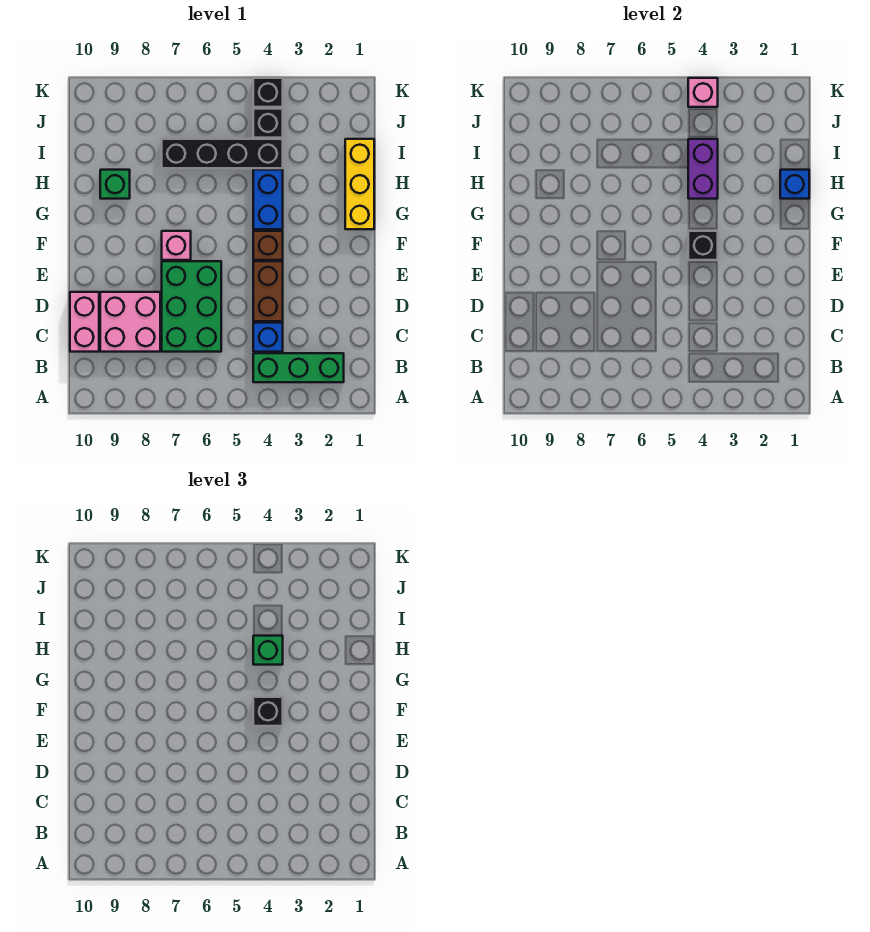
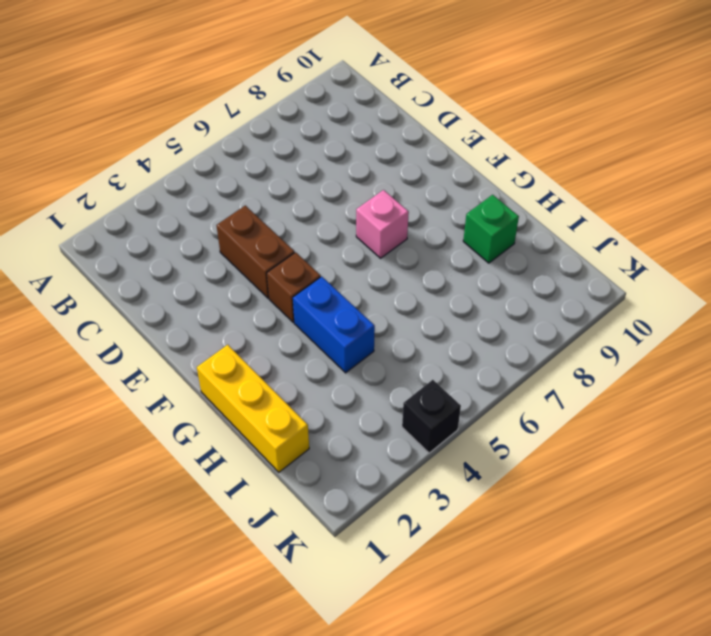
none -> green brick B2:B4 level 1
none -> blue brick C4 level 1
none -> green brick C6:E7 level 1

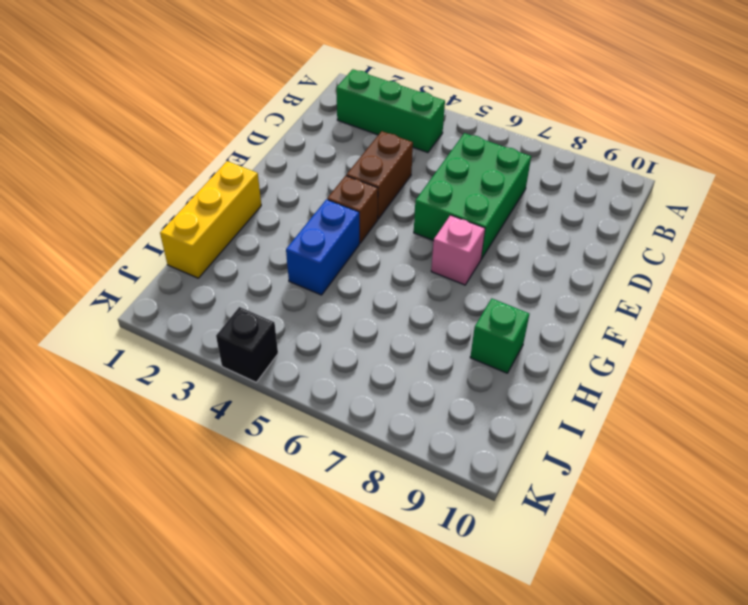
none -> blue brick C4 level 1
none -> pink brick C8:D9 level 1
none -> pink brick C10:D10 level 1

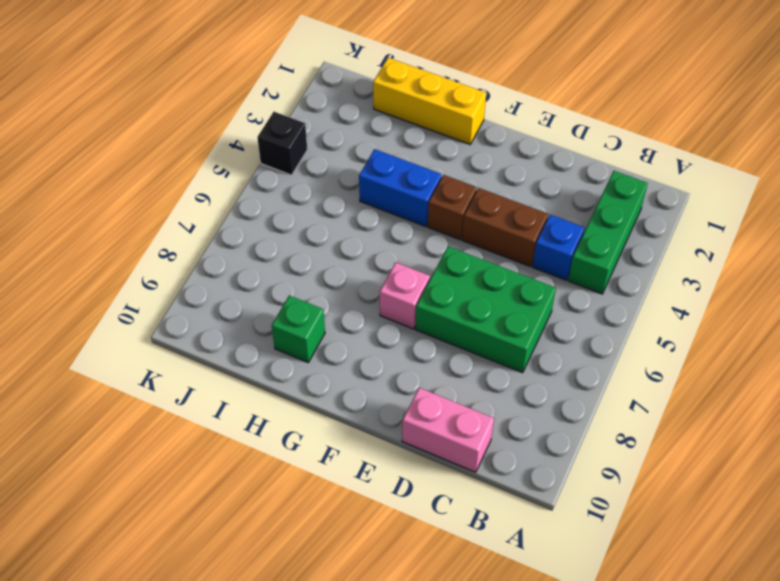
none -> pink brick C8:D9 level 1
none -> black brick I4:I7 level 1
none -> black brick J4 level 1

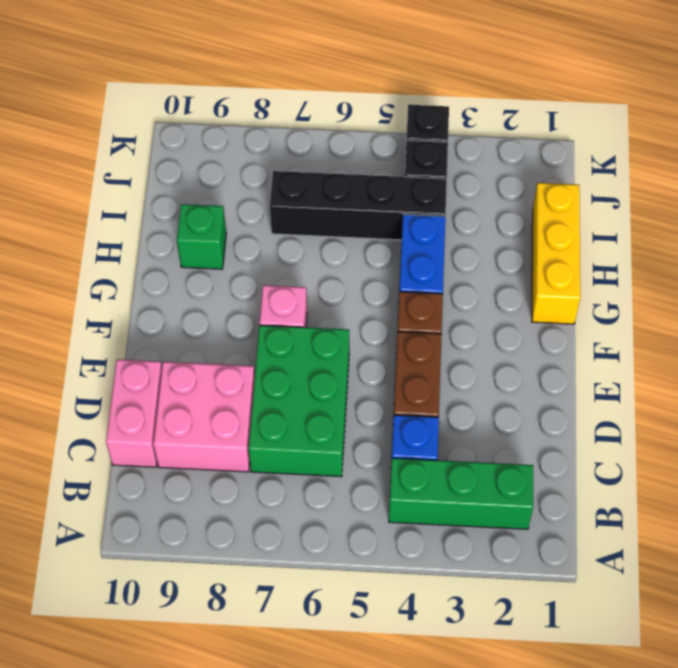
none -> black brick F4 level 2
none -> blue brick H1 level 2
none -> purple brick H4:I4 level 2

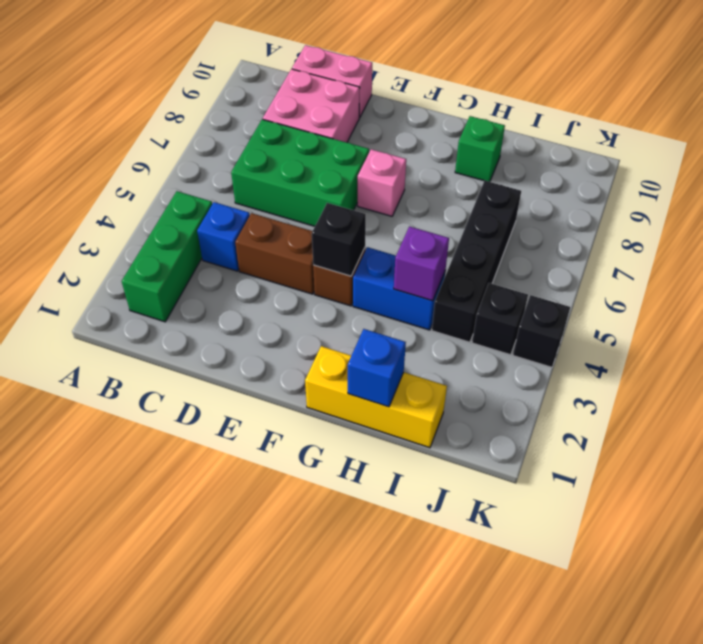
purple brick H4 level 2 -> purple brick H4:I4 level 2
none -> pink brick K4 level 2
none -> black brick F4 level 3
none -> green brick H4 level 3

